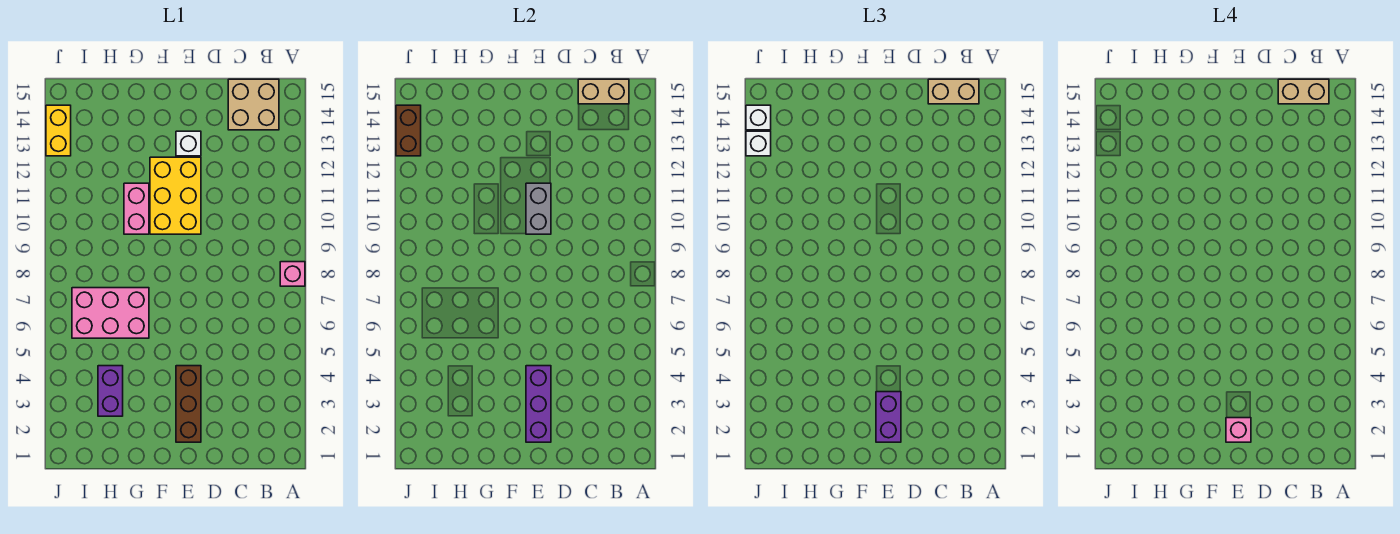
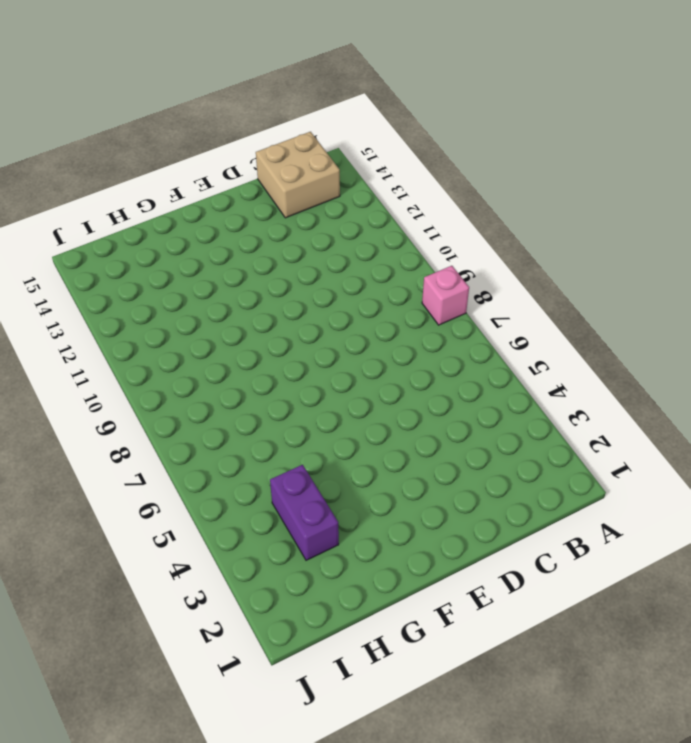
none -> brown brick E2:E4 level 1
none -> yellow brick E10:F12 level 1
none -> white brick E13 level 1

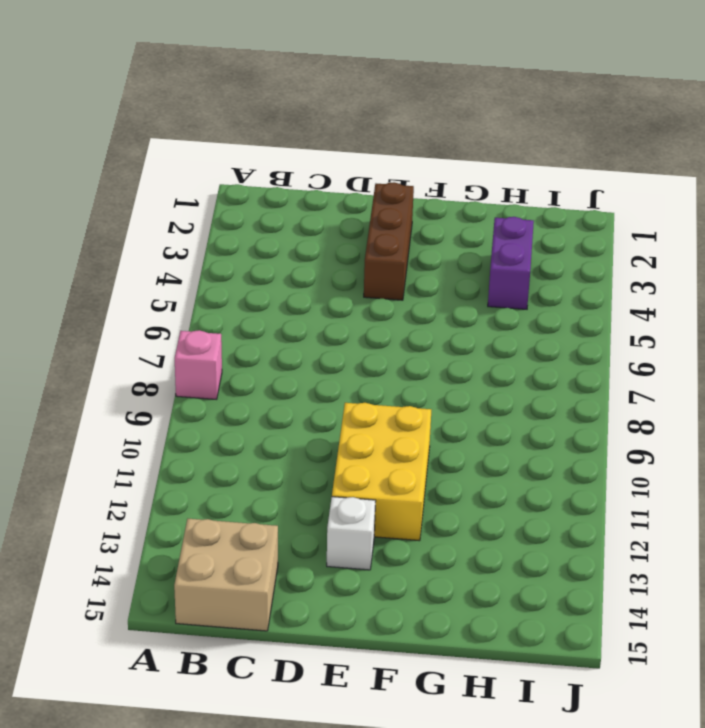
none -> pink brick G6:I7 level 1
none -> pink brick G10:G11 level 1
none -> yellow brick J13:J14 level 1

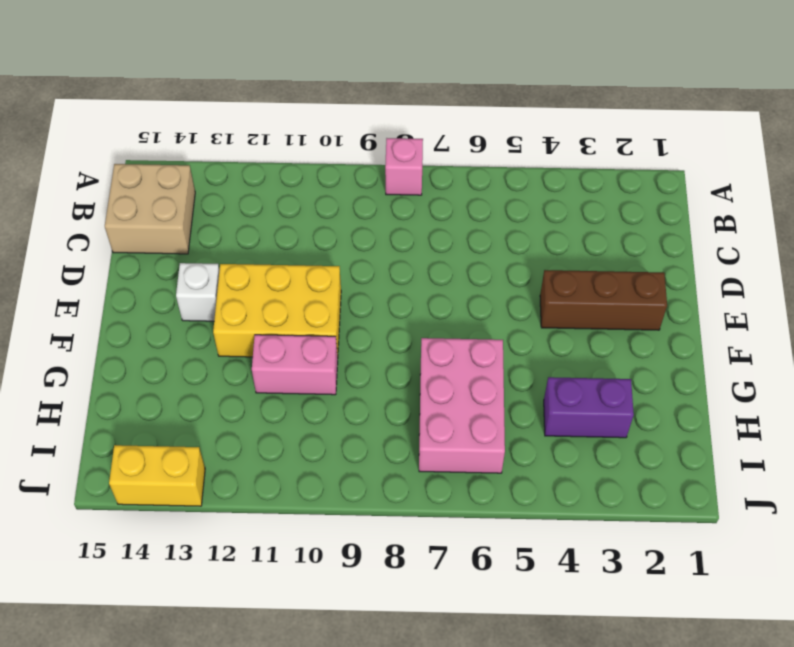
none -> tan brick B15:C15 level 2
none -> purple brick E2:E4 level 2
none -> grey brick E10:E11 level 2

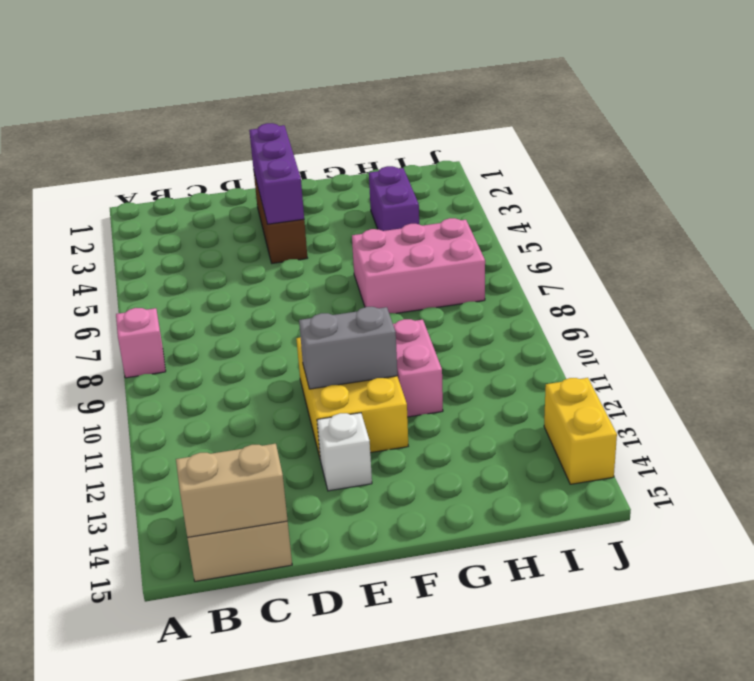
grey brick E11:F11 level 2 -> grey brick E10:E11 level 2
none -> brown brick J13:J14 level 2
none -> tan brick B15:C15 level 3
none -> purple brick E2:E3 level 3

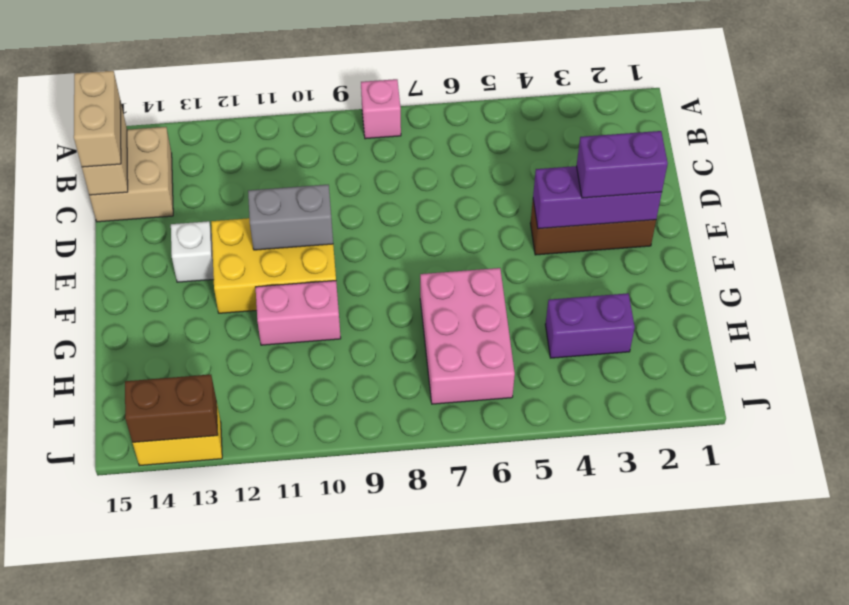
none -> white brick J13 level 3
none -> white brick J14 level 3
none -> tan brick B15:C15 level 4

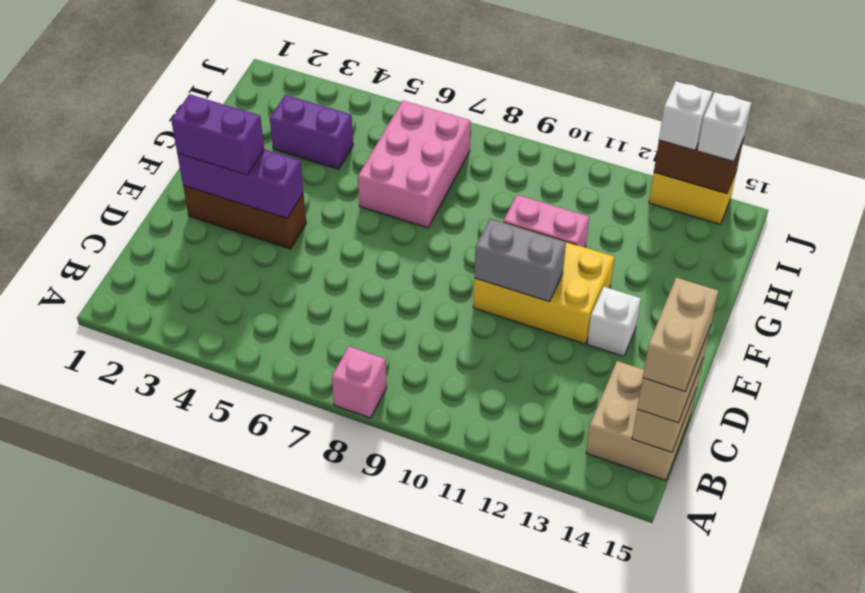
none -> pink brick E2 level 4

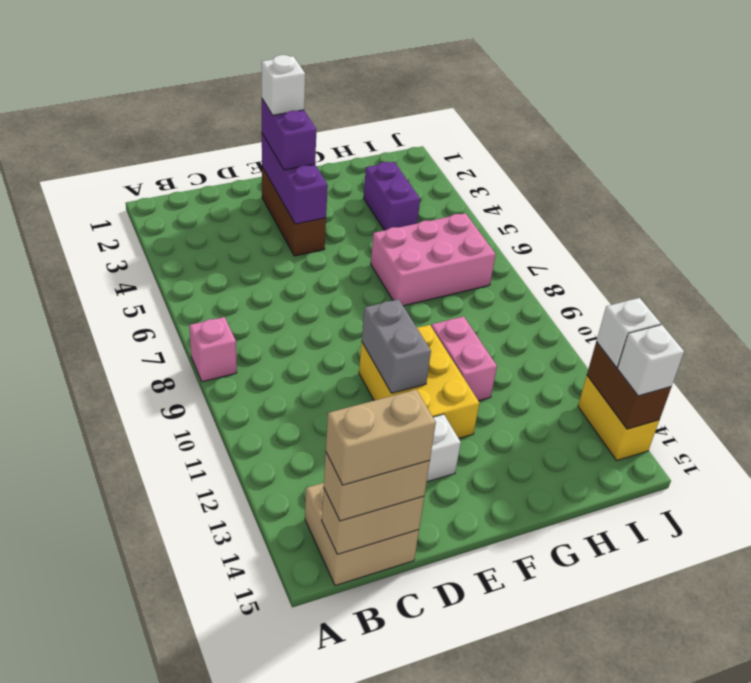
white brick E2 level 4 -> pink brick E2 level 4

